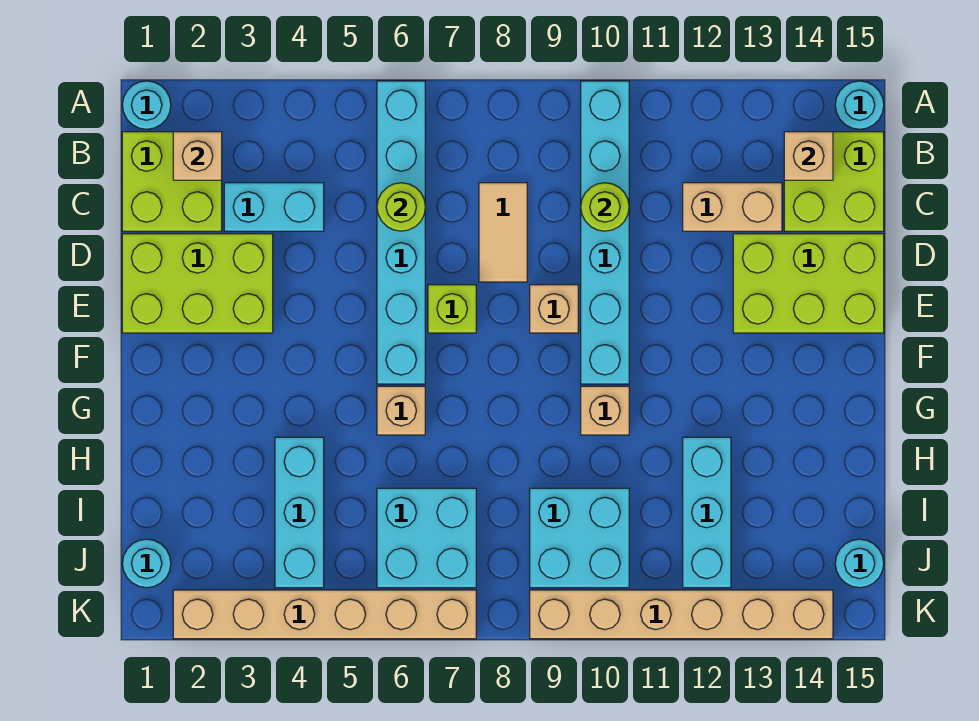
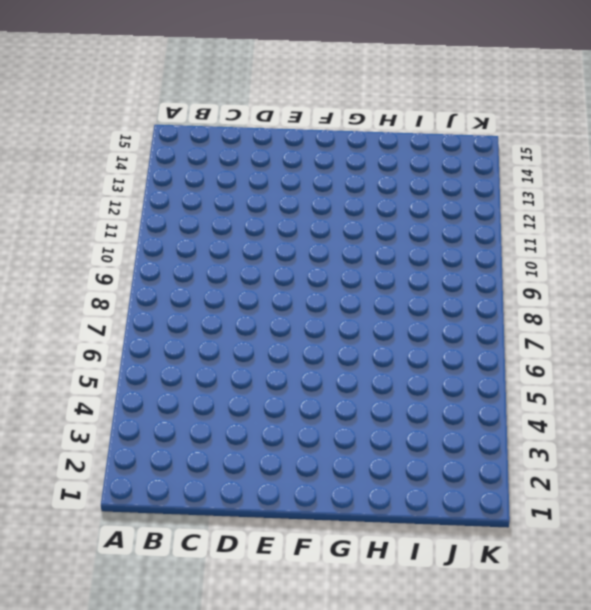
none -> cyan round brick A1 level 1
none -> cyan brick A6:F6 level 1
none -> cyan brick A10:F10 level 1

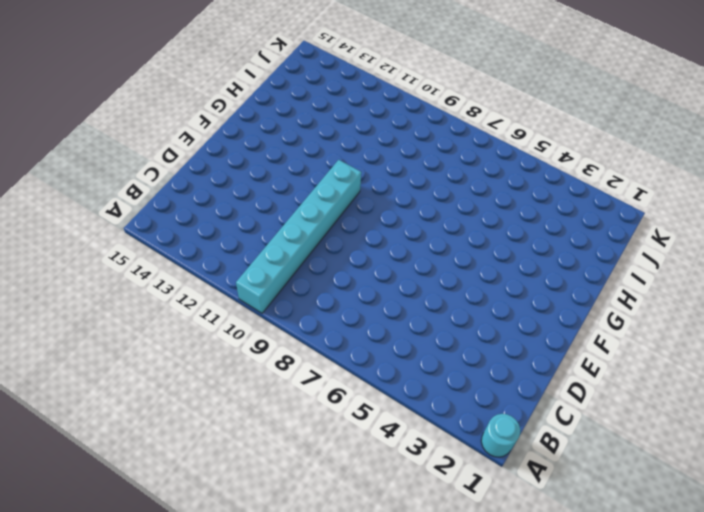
none -> cyan brick A6:F6 level 1
none -> cyan round brick A15 level 1
none -> lime brick B1:C2 level 1

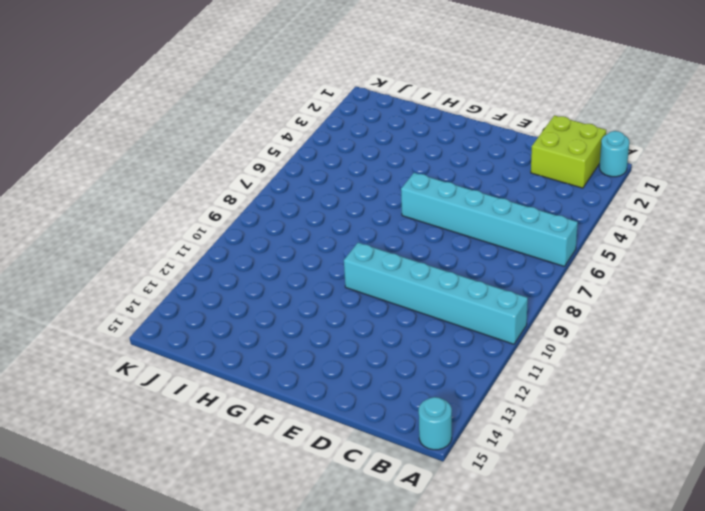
none -> lime brick B14:C15 level 1
none -> cyan brick C3:C4 level 1
none -> tan tile C8:D8 level 1

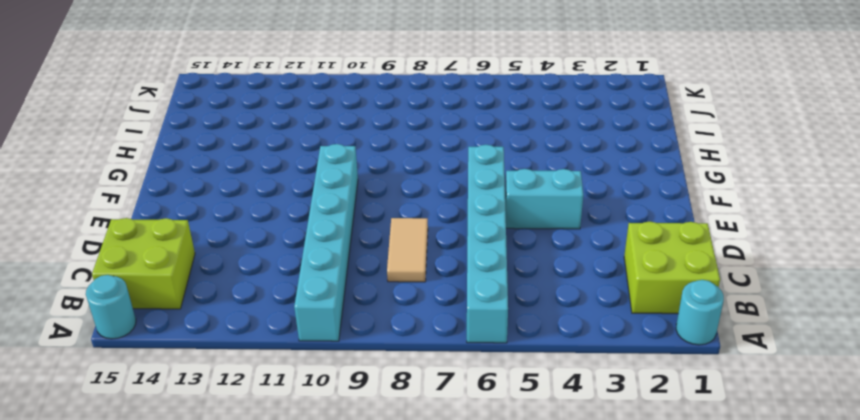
cyan brick E4:E5 level 1 -> cyan brick C3:C4 level 1
none -> tan brick C12:C13 level 1
none -> lime brick D1:E3 level 1
none -> lime brick D13:E15 level 1

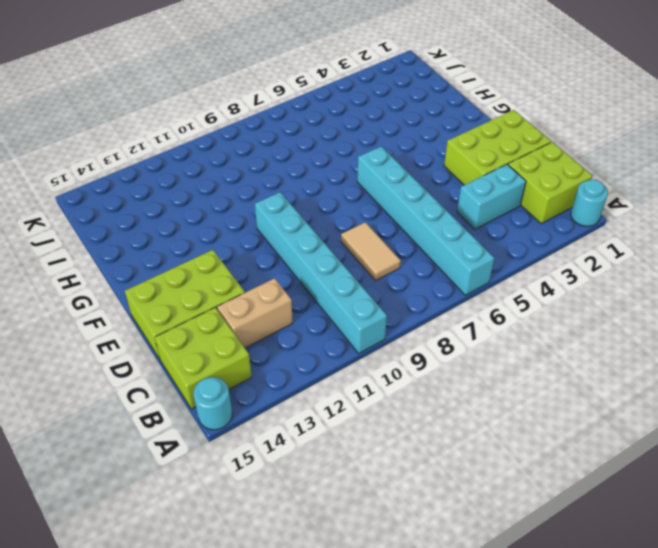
none -> lime brick E7 level 1
none -> tan brick E9 level 1
none -> tan brick G6 level 1

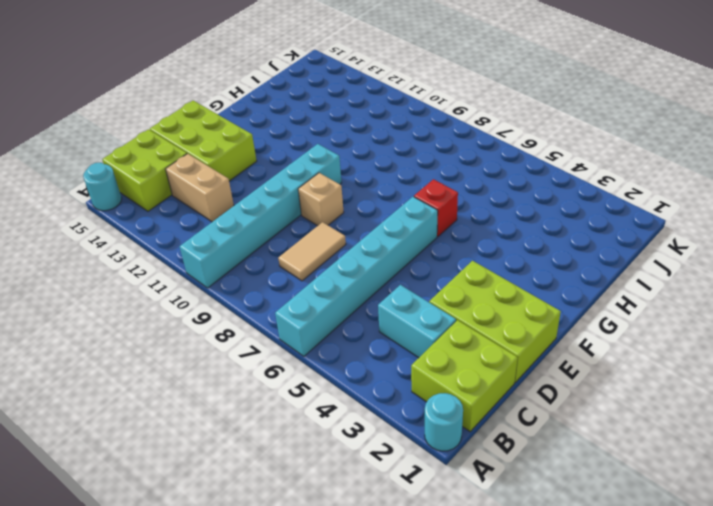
red brick G6 level 1 -> tan brick G6 level 1
none -> lime brick E7 level 1
none -> tan brick G10 level 1
none -> cyan brick H4:J4 level 1

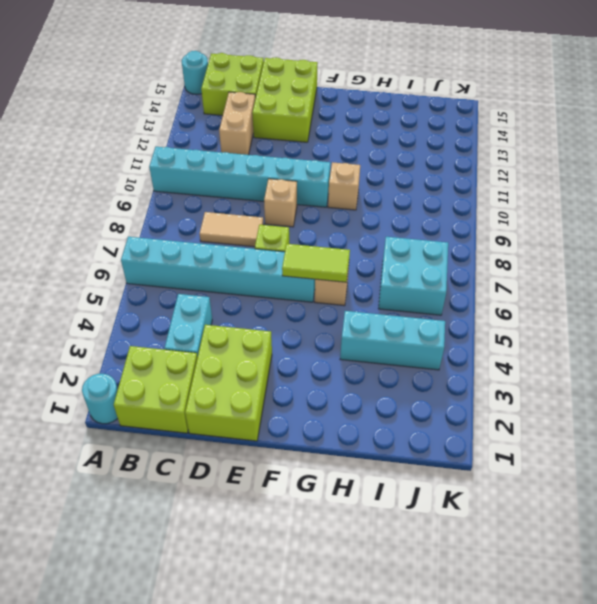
lime tile F6:G6 level 2 -> none
none -> cyan brick H12:J12 level 1
none -> cyan brick I9:J10 level 1
none -> cyan round brick J1 level 1

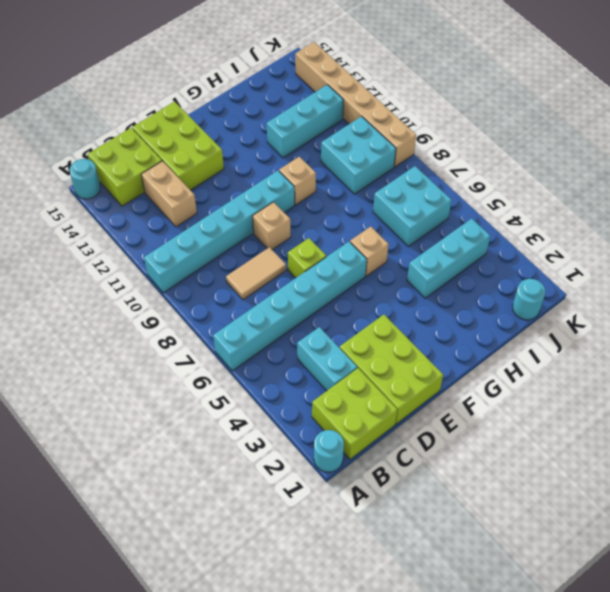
none -> cyan round brick J15 level 1
none -> tan brick K2:K7 level 1
none -> tan brick B2 level 2

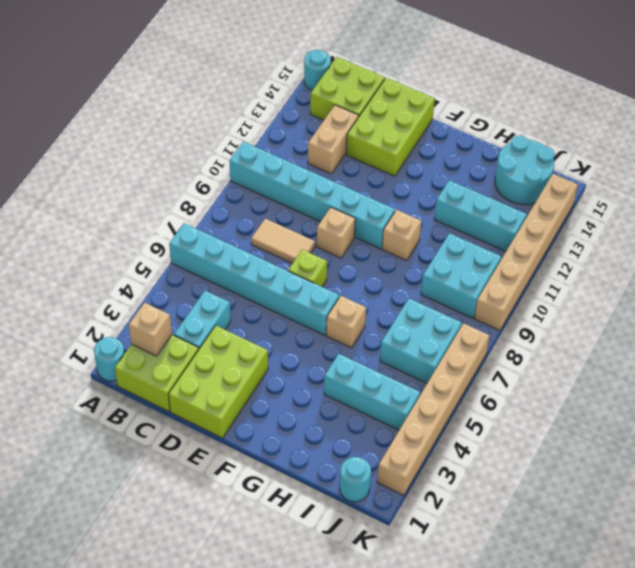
cyan round brick I14:J15 level 1 -> cyan round brick J15 level 1
none -> tan brick B14 level 2
none -> lime round brick C6 level 2
none -> lime round brick C10 level 2

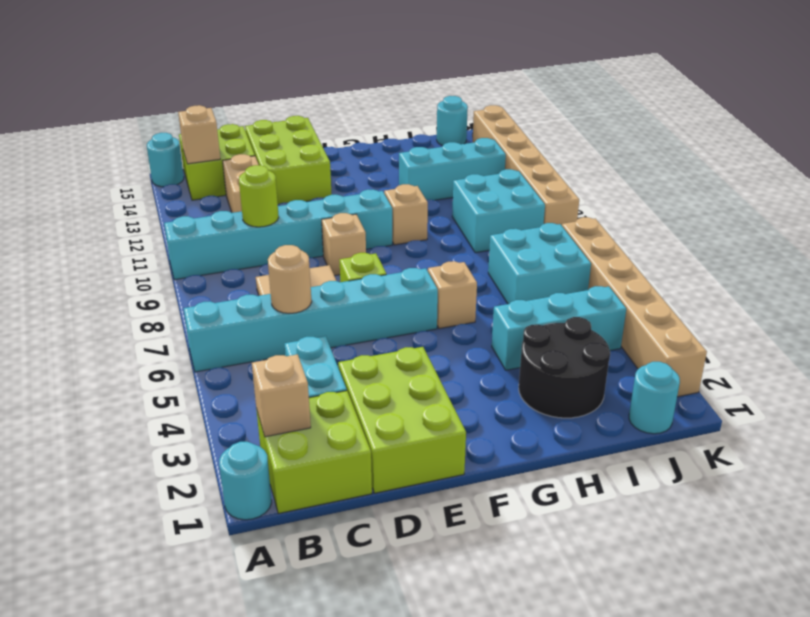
tan round brick C6 level 2 -> lime round brick C6 level 2
black round brick H2:I3 level 1 -> none

